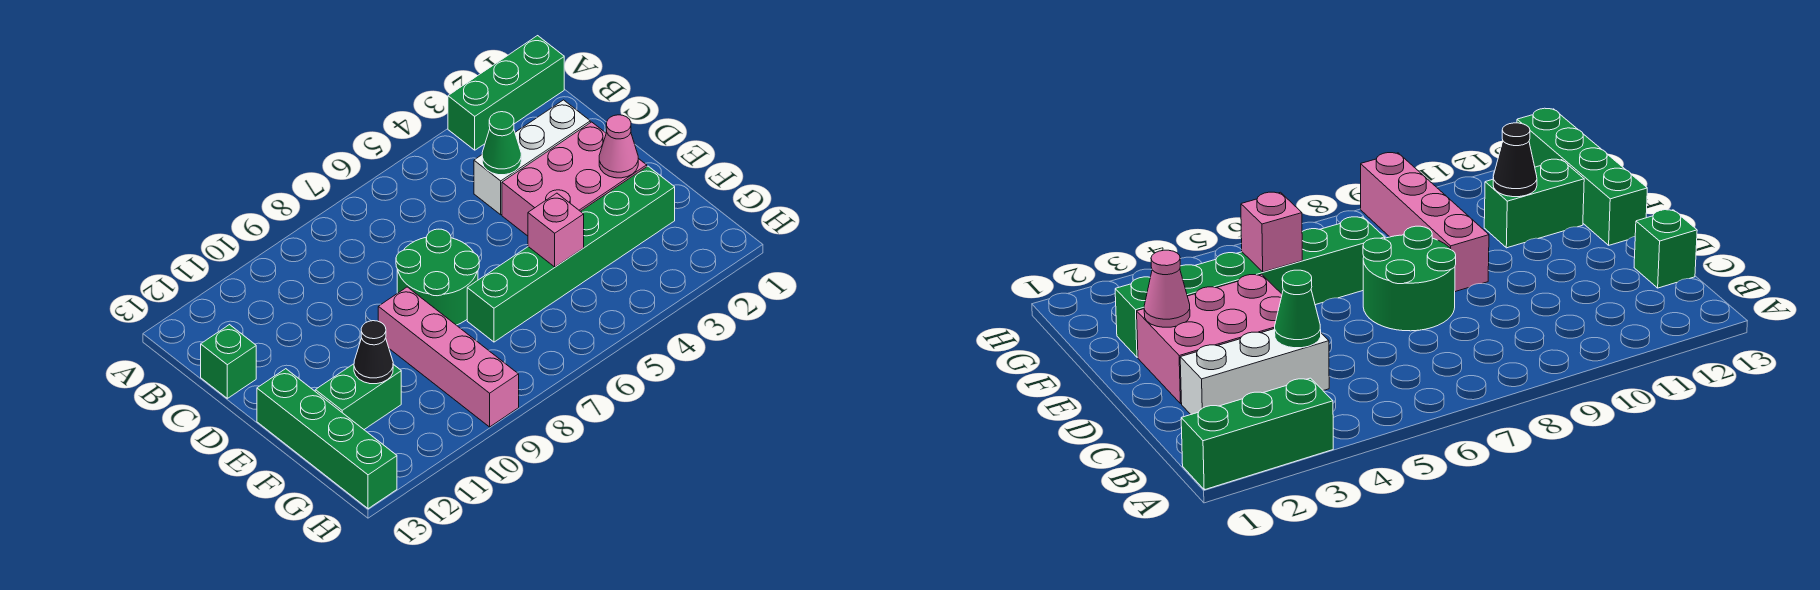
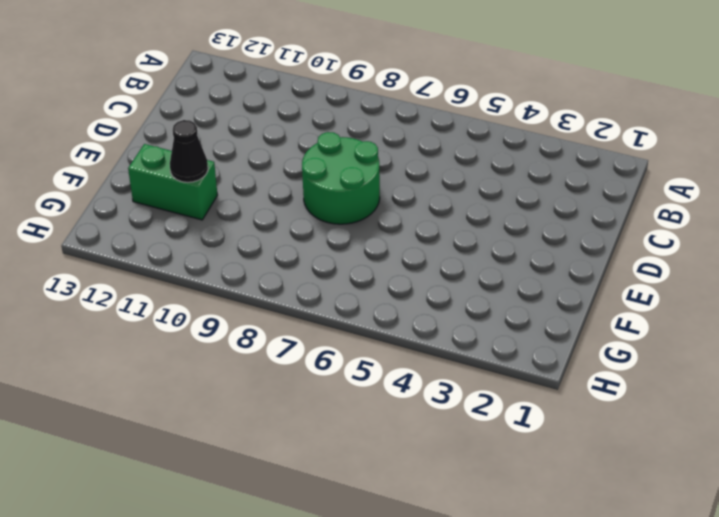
none -> green brick A1:A3 level 1
none -> white brick C2:C4 level 1
none -> green brick C13 level 1

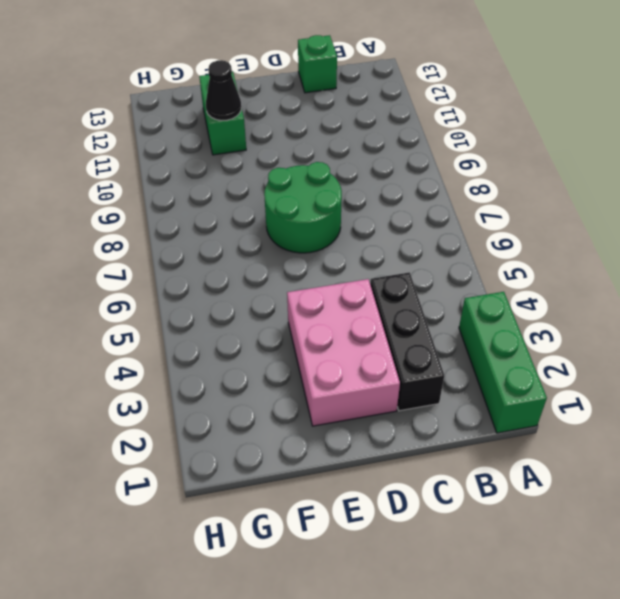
black brick C2:C4 level 1 -> white brick C2:C4 level 1
none -> pink brick E9:H9 level 1
none -> green brick E13:H13 level 1
none -> green brick F2:F7 level 1

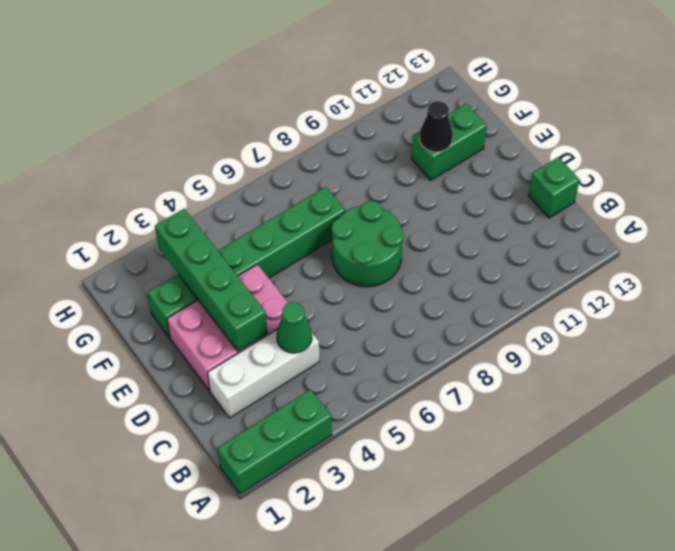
green brick D3:G3 level 2 -> green brick E13:H13 level 1
none -> pink brick E9:H9 level 1
none -> pink cone E2 level 2
none -> pink brick F5 level 2

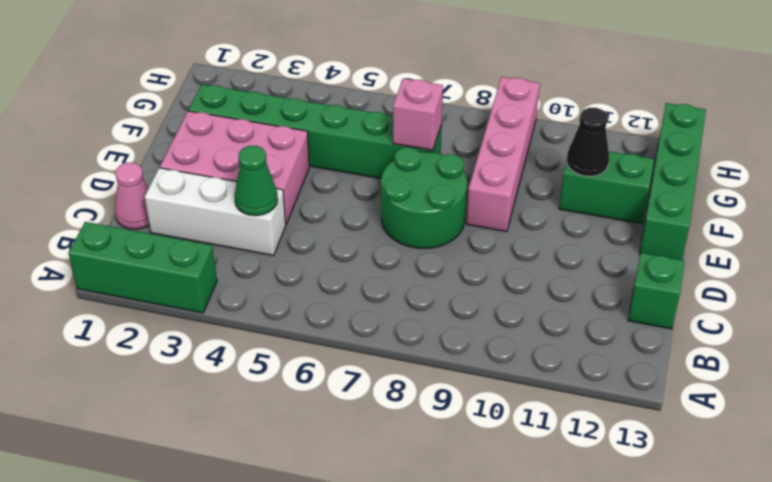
pink cone C1 level 1 -> pink cone E2 level 2
pink brick F7 level 2 -> pink brick F5 level 2

